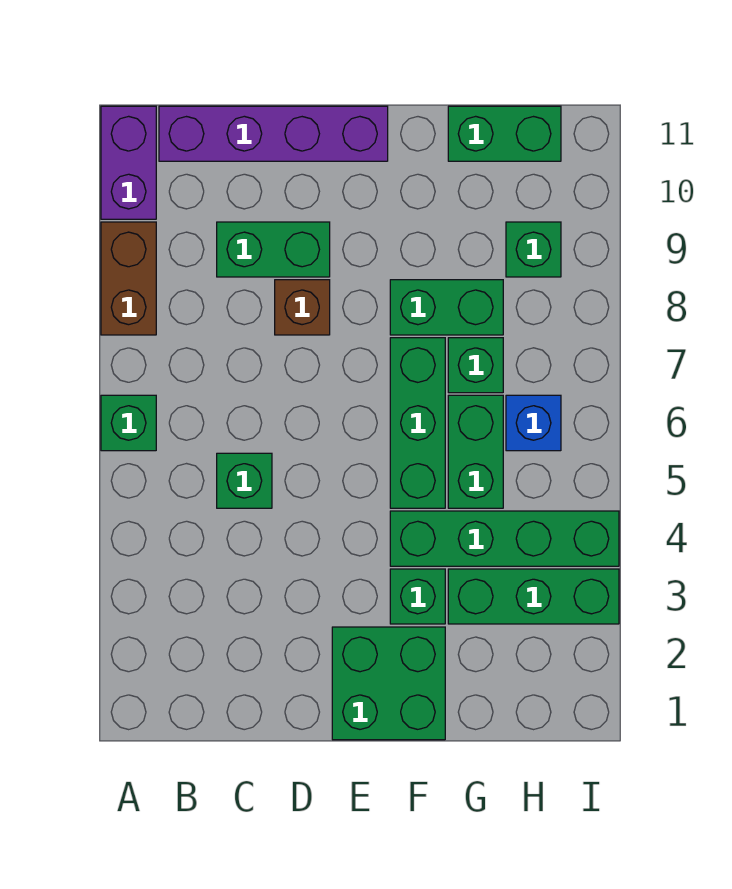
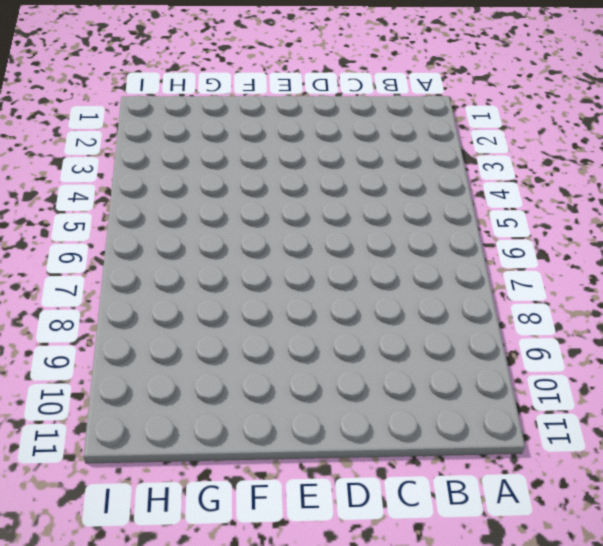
none -> green brick A6 level 1
none -> brown brick A8:A9 level 1
none -> purple brick A10:A11 level 1

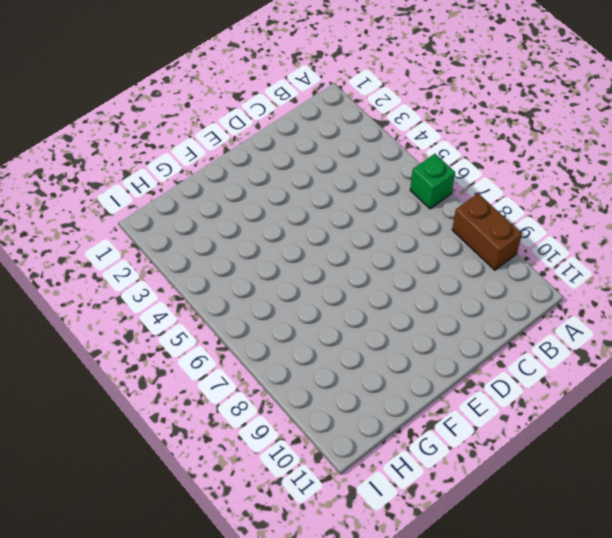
none -> purple brick A10:A11 level 1
none -> purple brick B11:E11 level 1
none -> green brick C5 level 1

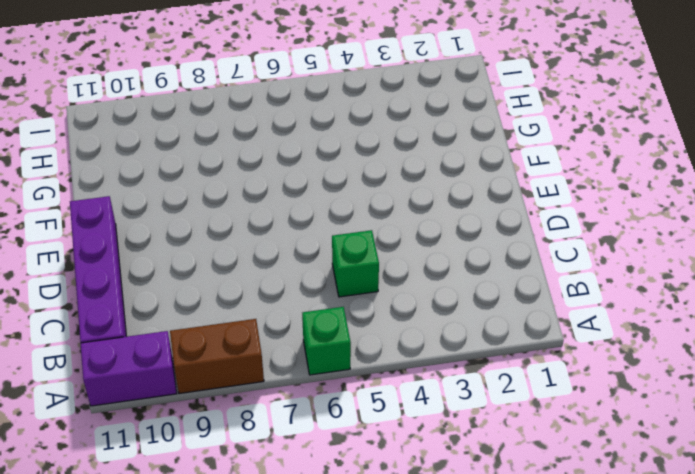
none -> green brick C9:D9 level 1
none -> brown brick D8 level 1
none -> green brick E1:F2 level 1

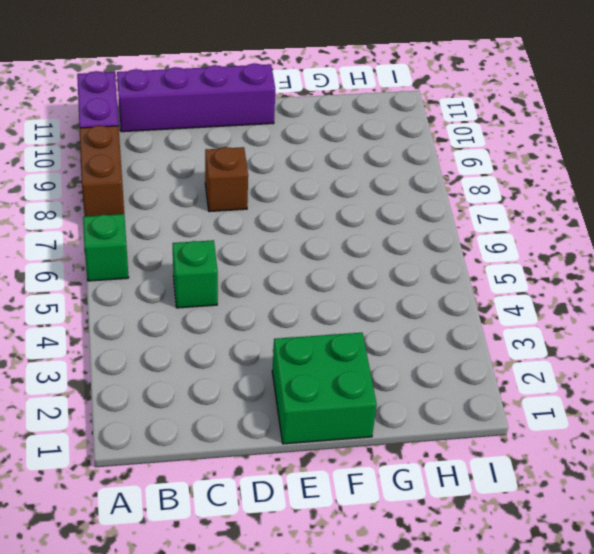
none -> green brick C9:D9 level 1
none -> green brick F3 level 1
none -> green brick F4:I4 level 1

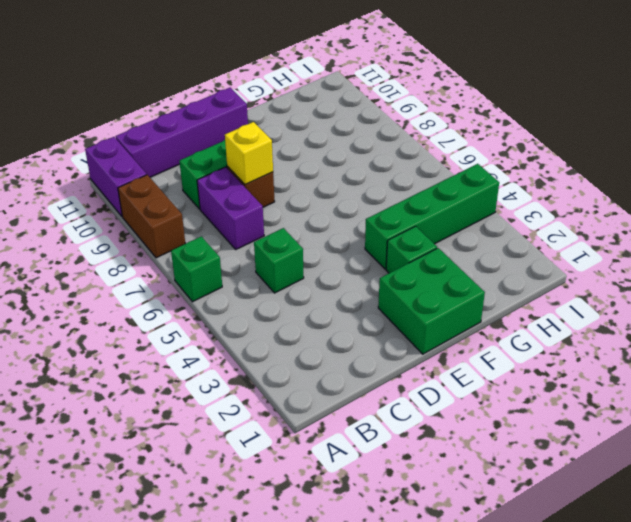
purple brick C7:C8 level 1 -> none
yellow brick D8 level 2 -> none
none -> green brick F5:F7 level 1
none -> green brick F8:G8 level 1
none -> green brick G3:I3 level 1

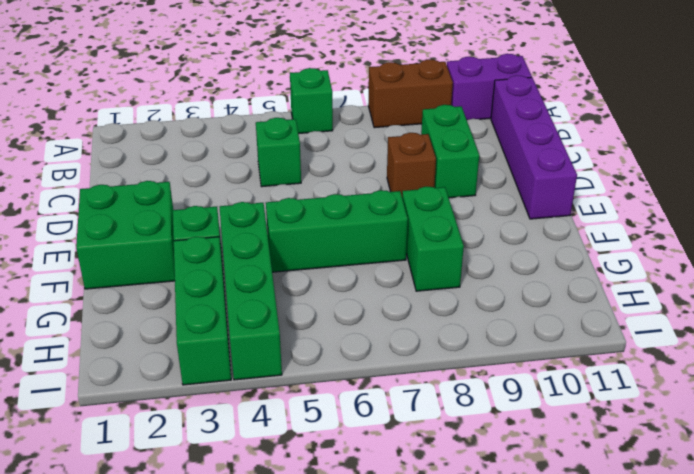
none -> green brick G5:G6 level 1
none -> green brick G7 level 1
none -> green brick G11:H11 level 1

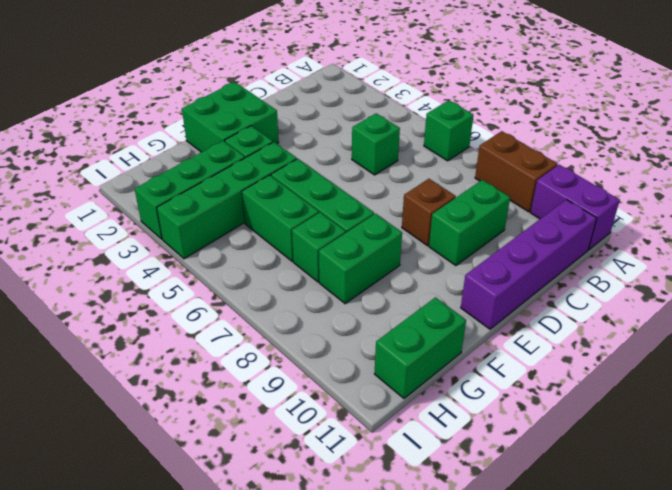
none -> blue brick H6 level 1
none -> green brick H9 level 1

